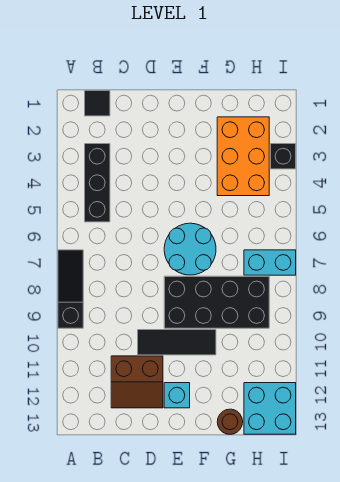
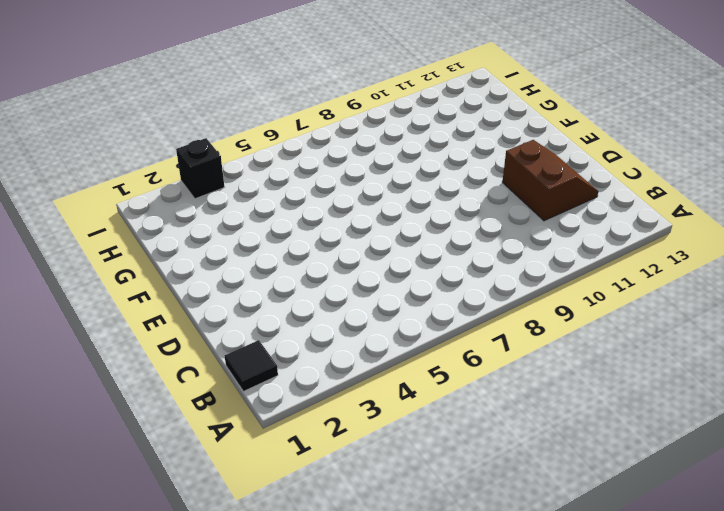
none -> black slope A7:A9 level 1 top 9
none -> black brick B3:B5 level 1
none -> black tile D10:F10 level 1

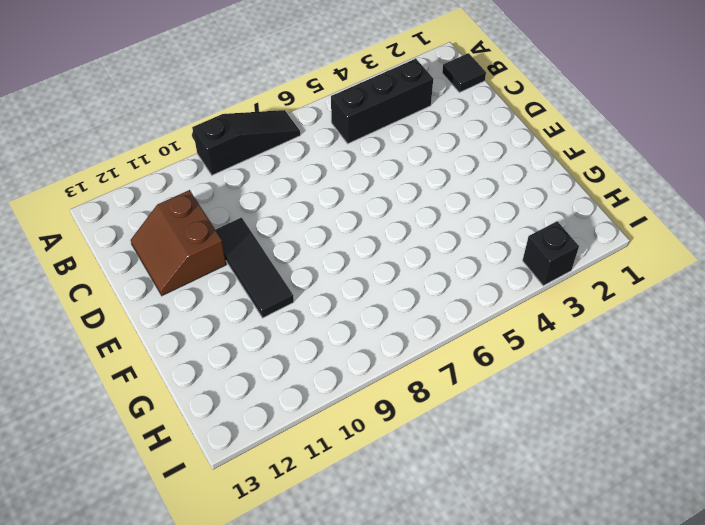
none -> cyan round brick E6:F7 level 1
none -> black brick E8:H9 level 1
none -> cyan brick E12 level 1

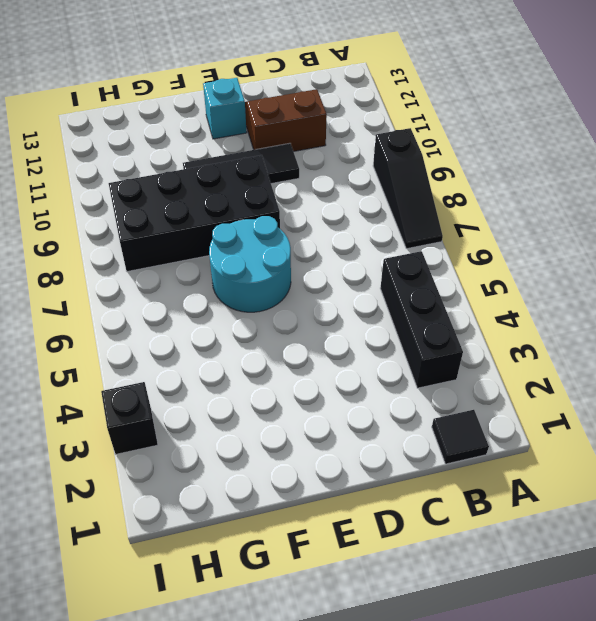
none -> orange brick G2:H4 level 1
none -> brown round brick G13 level 1
none -> cyan brick H7:I7 level 1

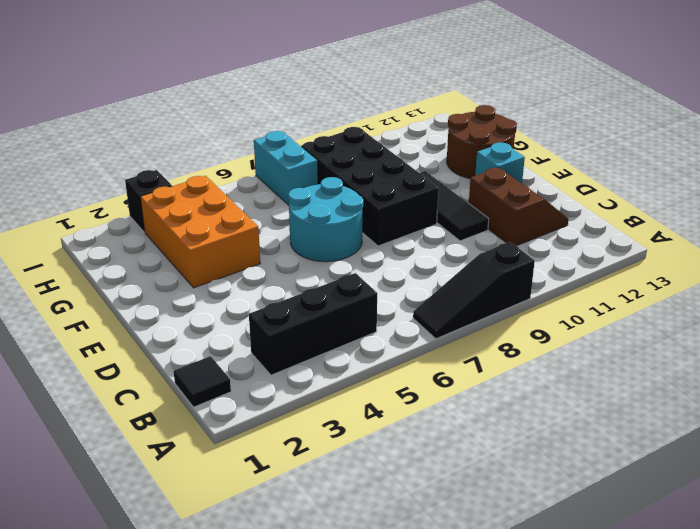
orange brick F3:H4 level 1 -> orange brick G2:H4 level 1
brown round brick F12:G13 level 1 -> brown round brick G13 level 1
none -> cyan brick H12:I13 level 1

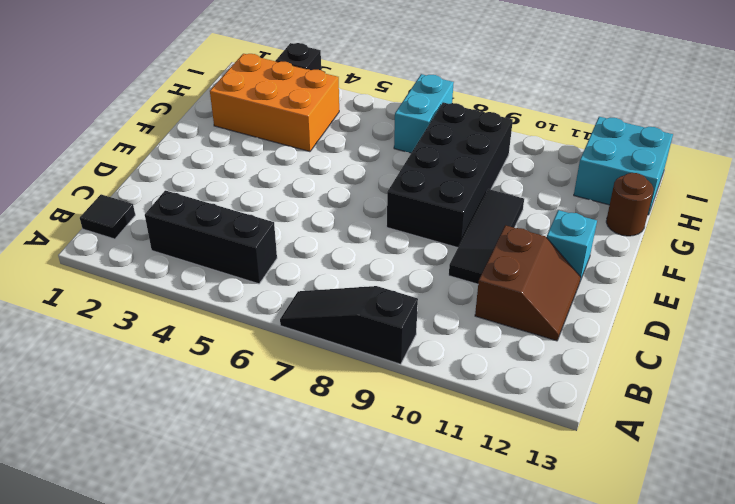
none -> cyan round brick E6:F7 level 1

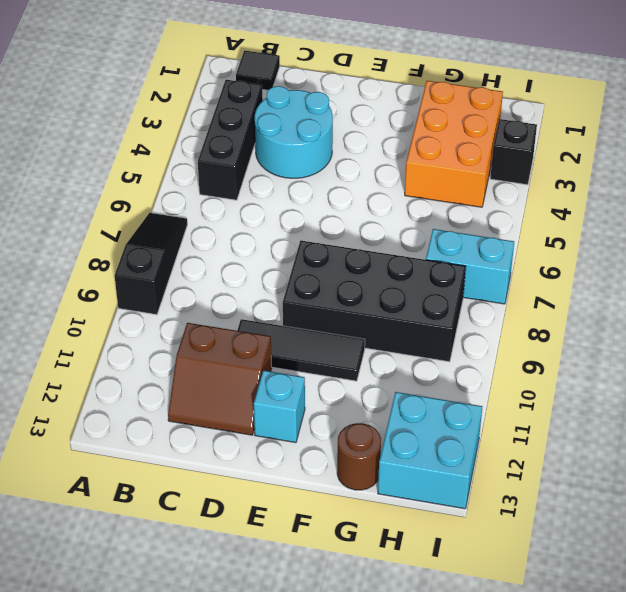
cyan round brick C3:D4 level 1 -> cyan round brick E6:F7 level 1

